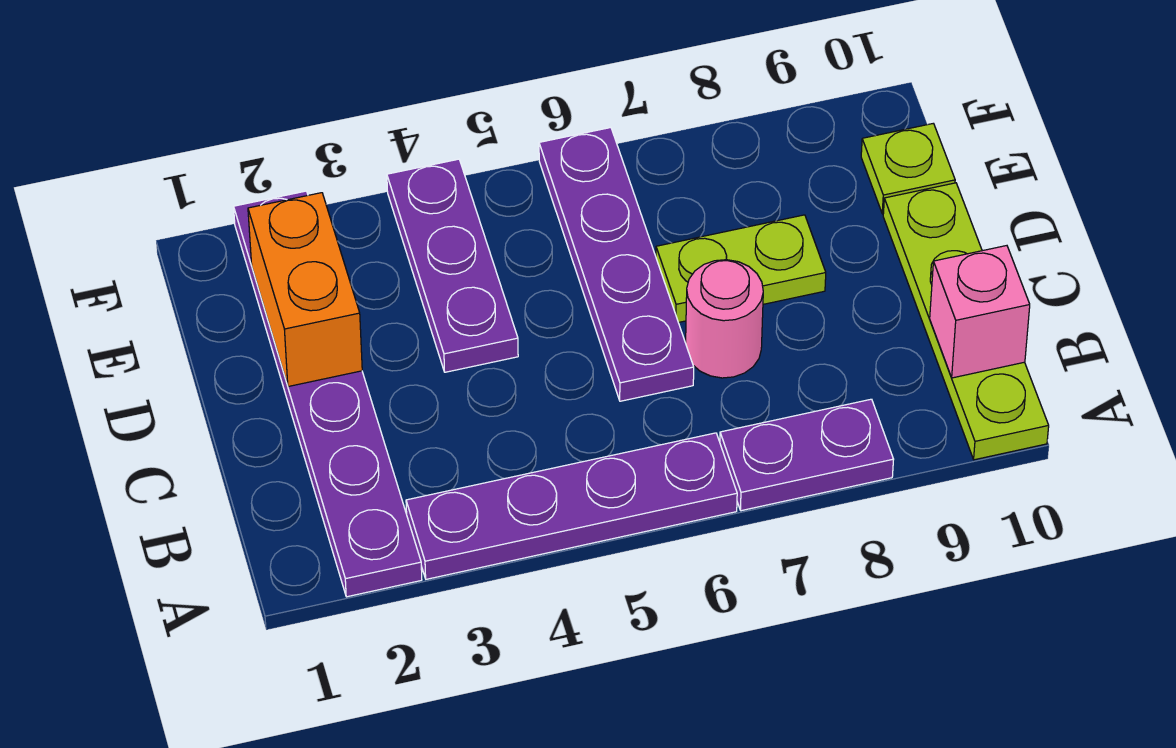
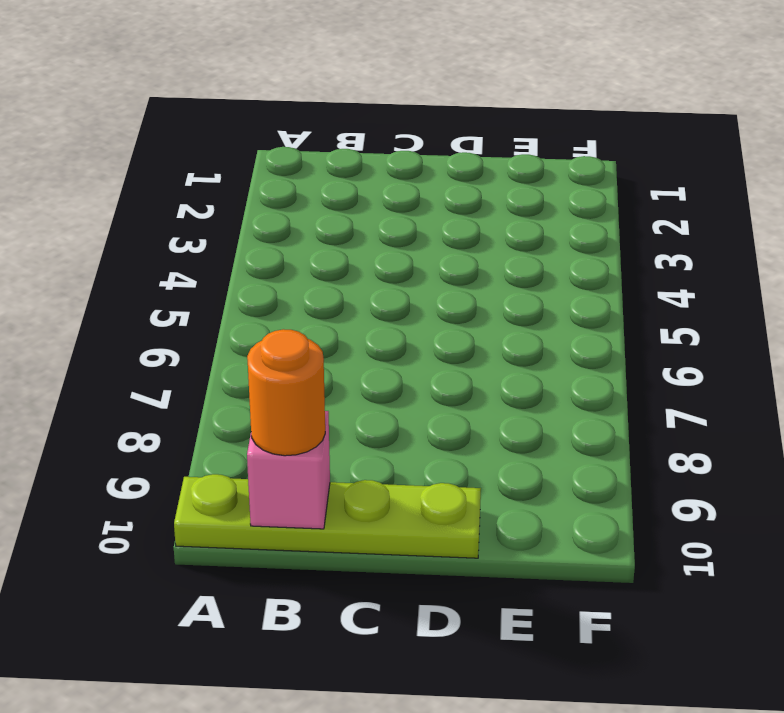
orange round brick B10 level 3 -> none
none -> purple plate A2:F2 level 1
none -> purple plate A3:A6 level 1

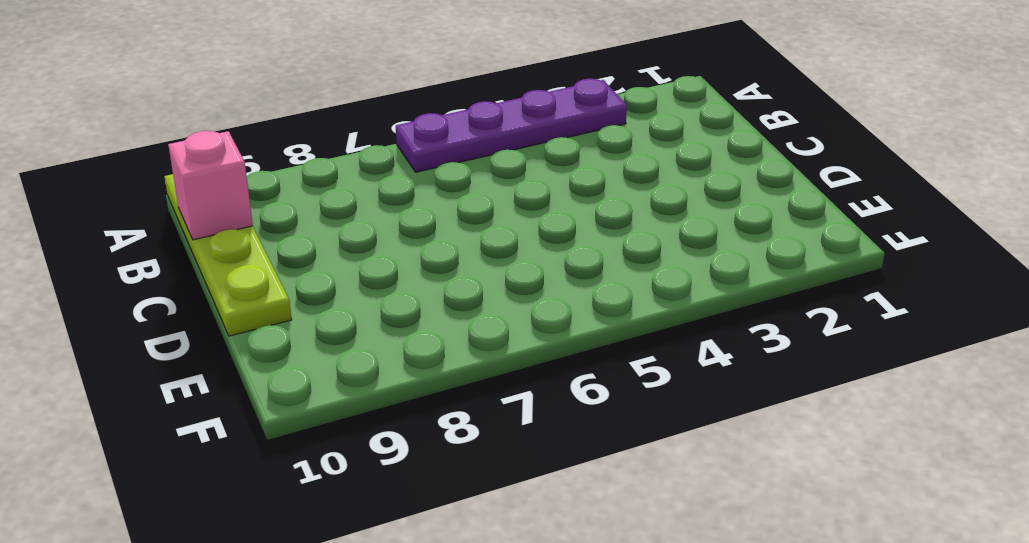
none -> purple plate A2:F2 level 1
none -> purple plate A7:A8 level 1

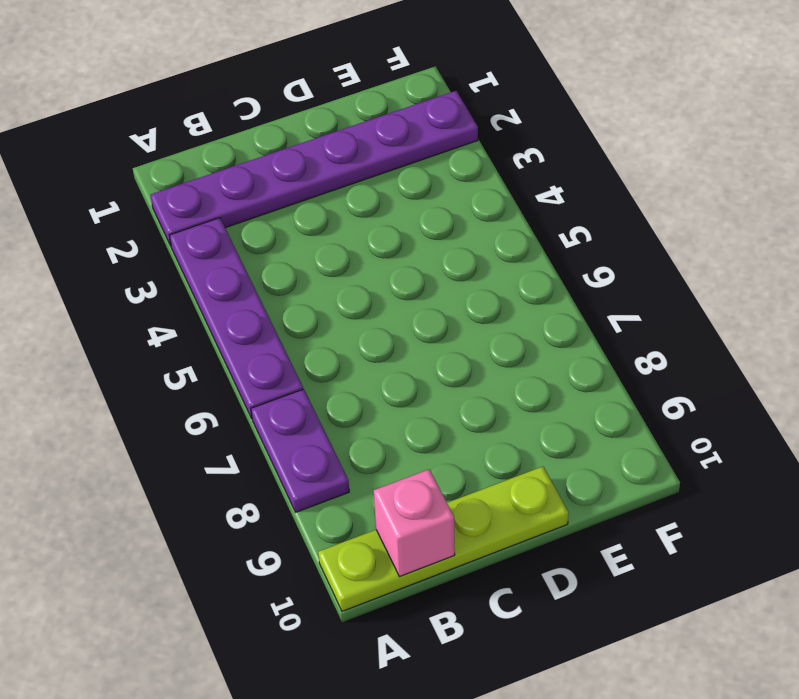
none -> purple plate C6:F6 level 1
none -> pink round brick C7 level 1

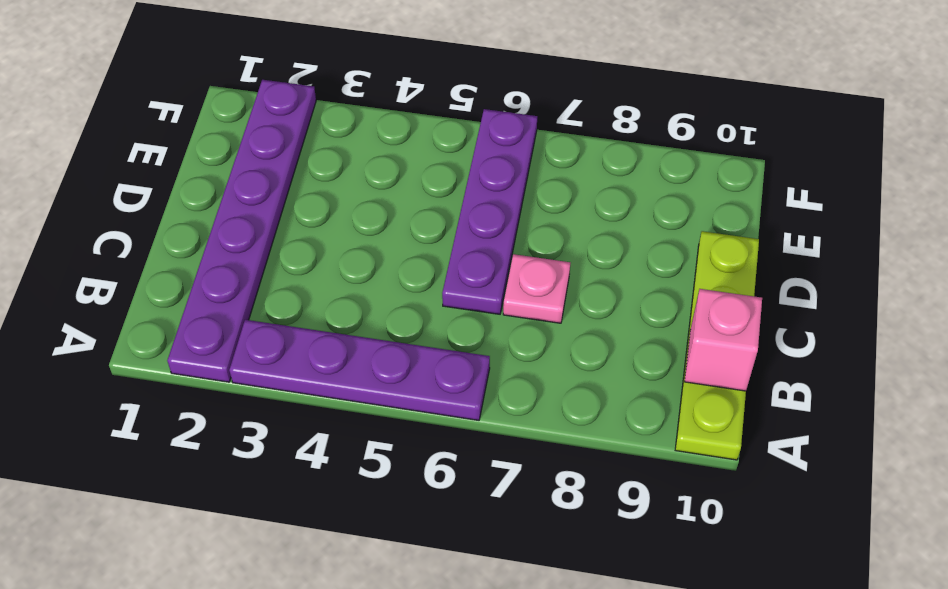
pink plate C7 level 1 -> pink round brick C7 level 1
none -> purple plate A7:A8 level 1
none -> purple plate D4:F4 level 1

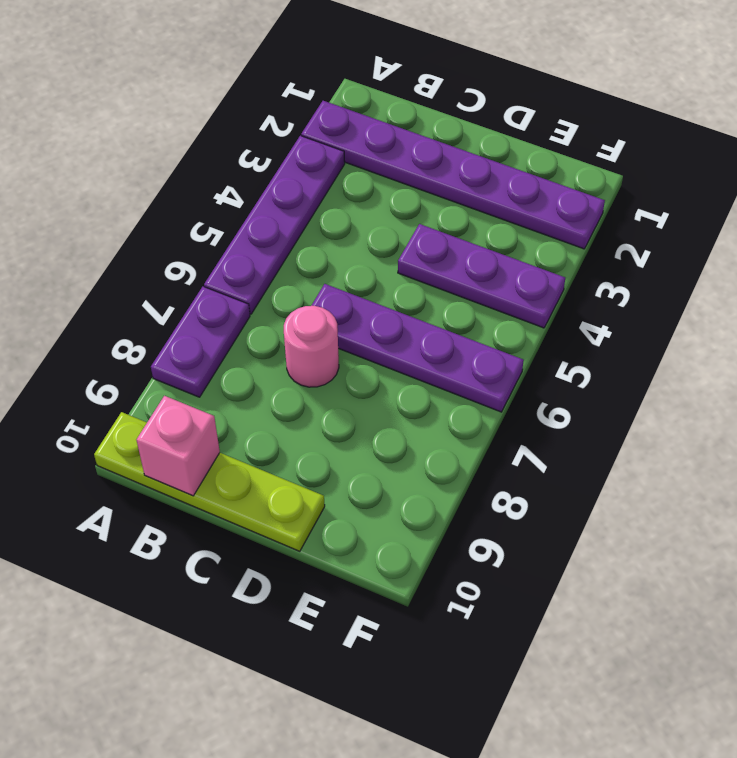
none -> lime plate D7:D8 level 1
none -> lime plate E10 level 1

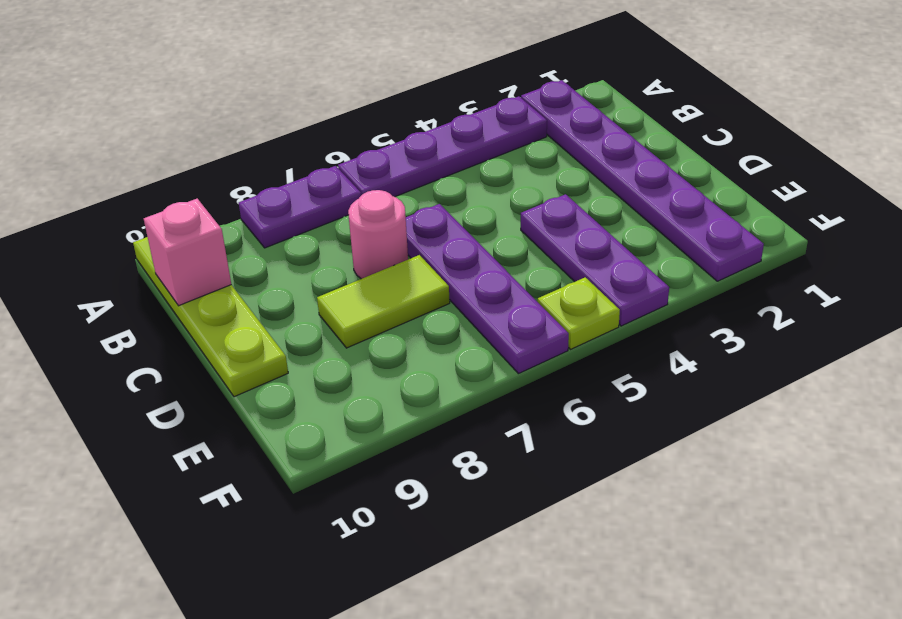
lime tile D7:D8 level 1 -> lime plate D7:D8 level 1
lime plate F5 level 1 -> lime plate E10 level 1
none -> orange brick D2:E2 level 2

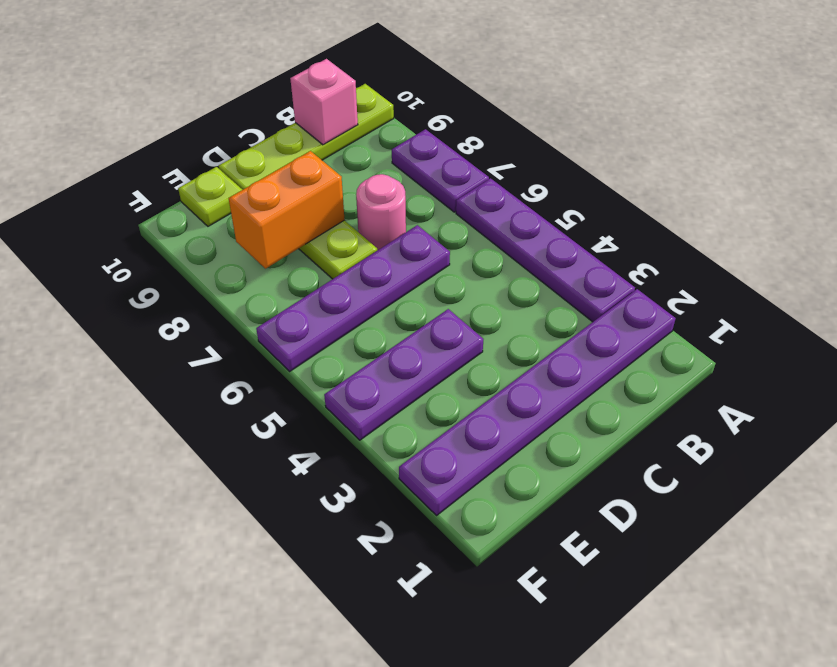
orange brick D8:E8 level 2 -> orange brick D2:E2 level 2

